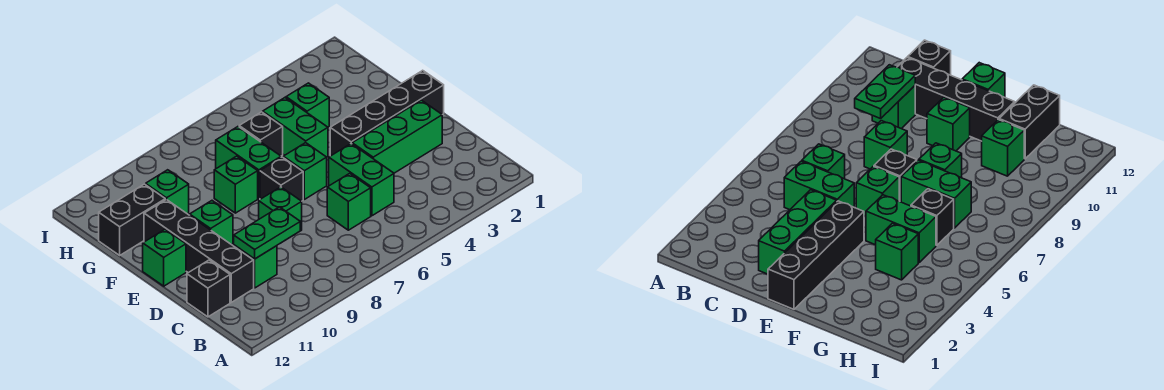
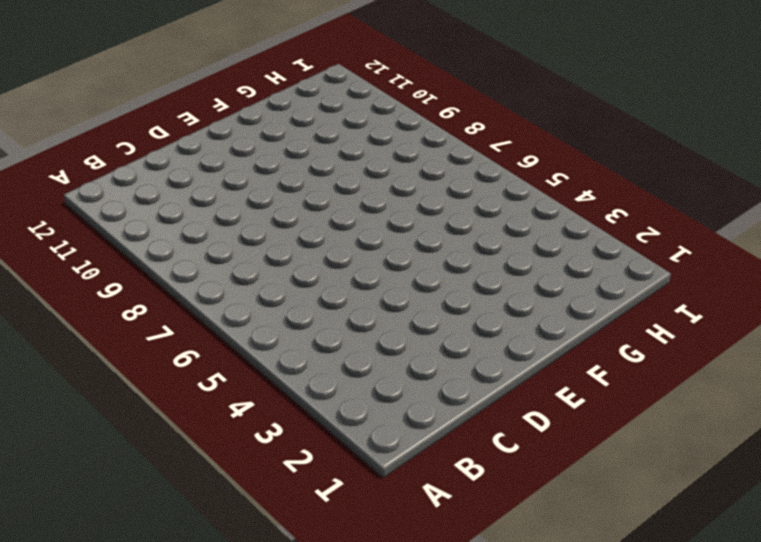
none -> green brick C5:D5 level 1
none -> green brick C6 level 1
none -> green brick C10 level 1

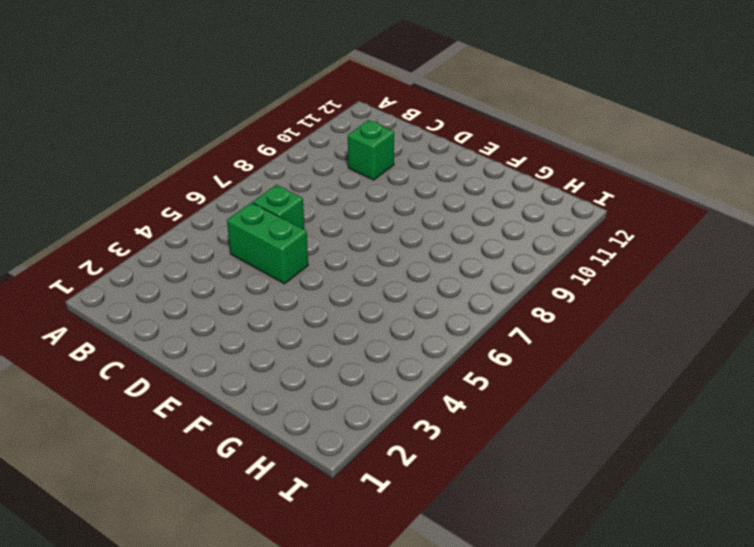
none -> black brick C11:F11 level 1
none -> black brick C12 level 1
none -> green brick D2:D4 level 1

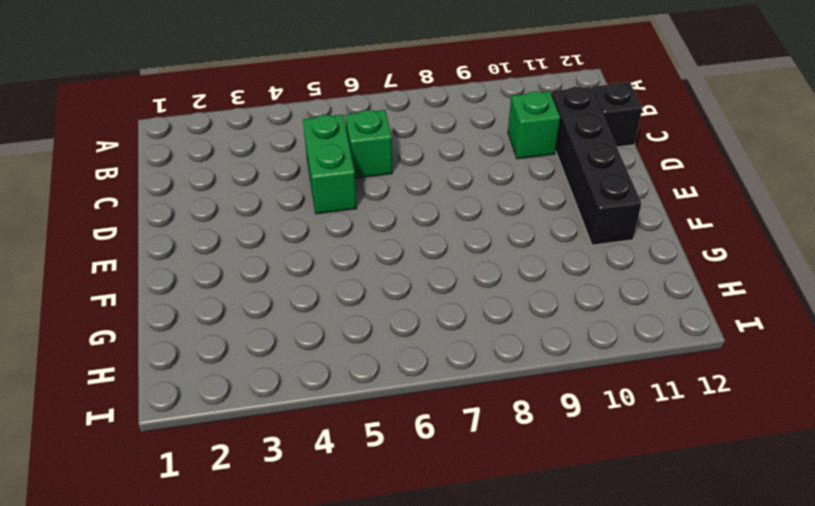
none -> green brick D2:D4 level 1
none -> green brick D8 level 1
none -> black brick E1:E4 level 1

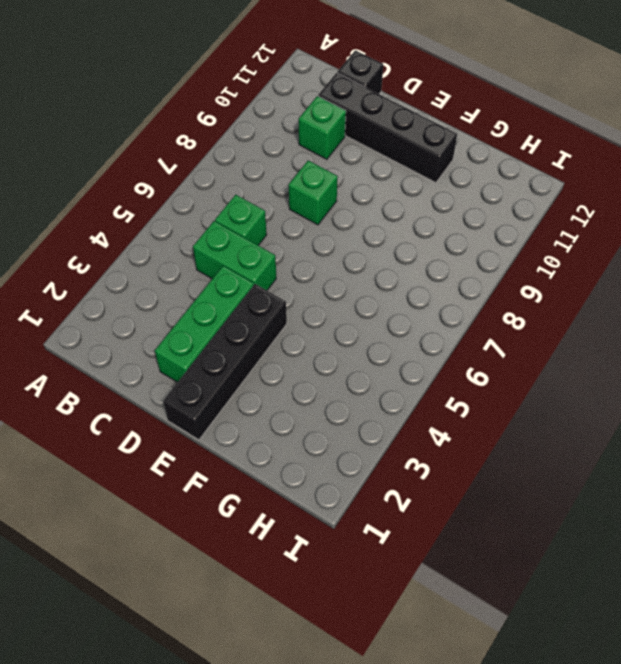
none -> green brick E6 level 1
none -> black brick E7 level 1
none -> green brick E10 level 1

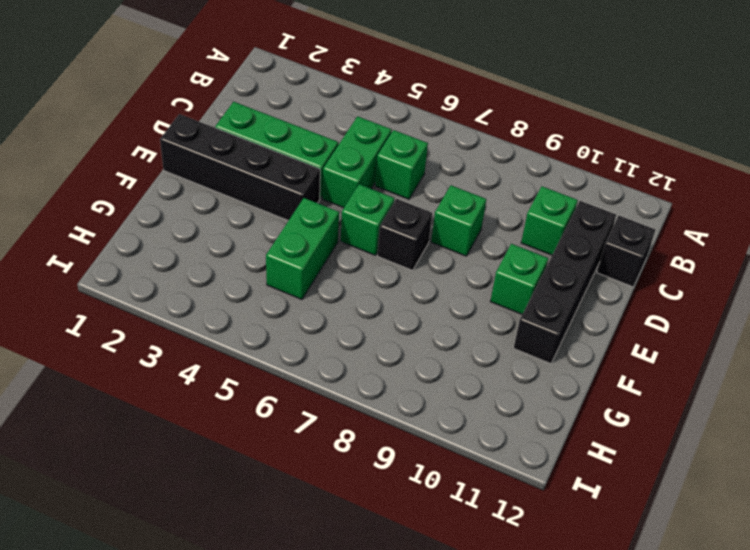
none -> green brick E12 level 1
none -> green brick F7:G7 level 1
none -> green brick F8 level 1

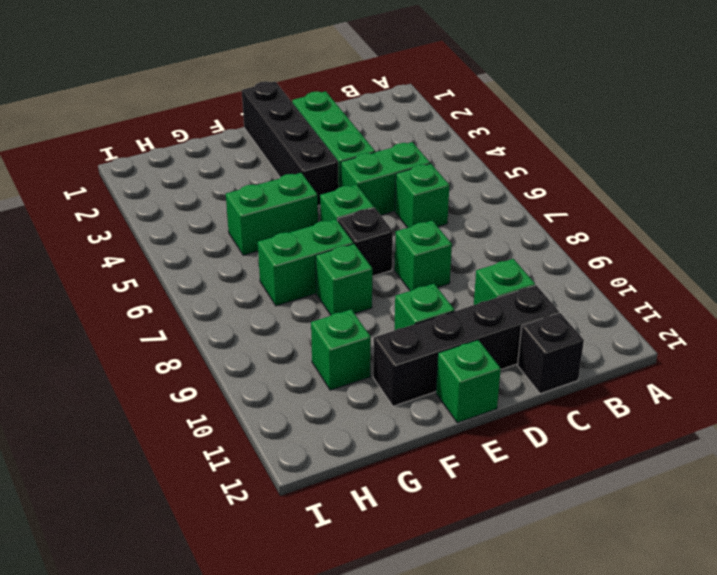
none -> green brick G4 level 1
none -> black brick G6 level 1
none -> black brick G11:G12 level 1

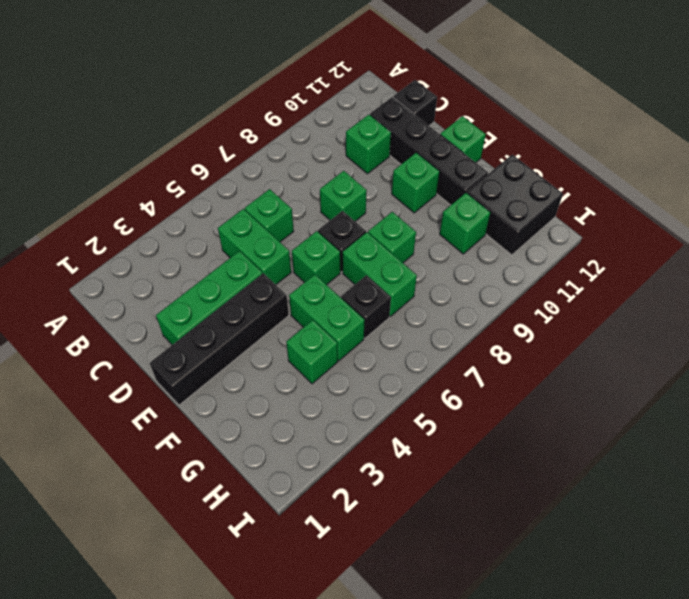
black brick G11:H12 level 1 -> black brick G11:G12 level 1
none -> green plate C9:C10 level 2

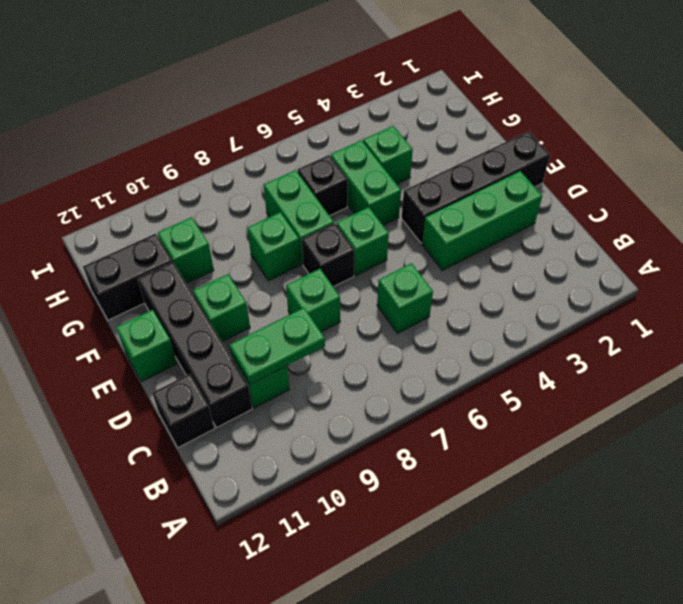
none -> green brick C5:D5 level 1

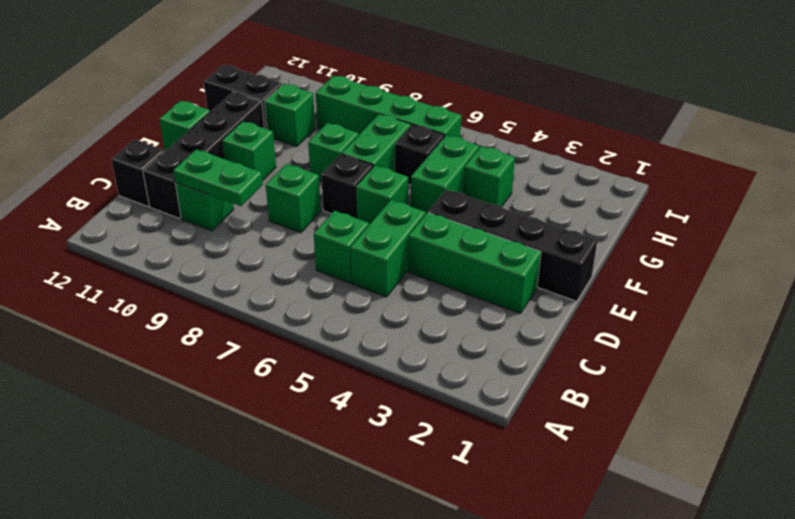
green brick H6:H9 level 1 -> none

